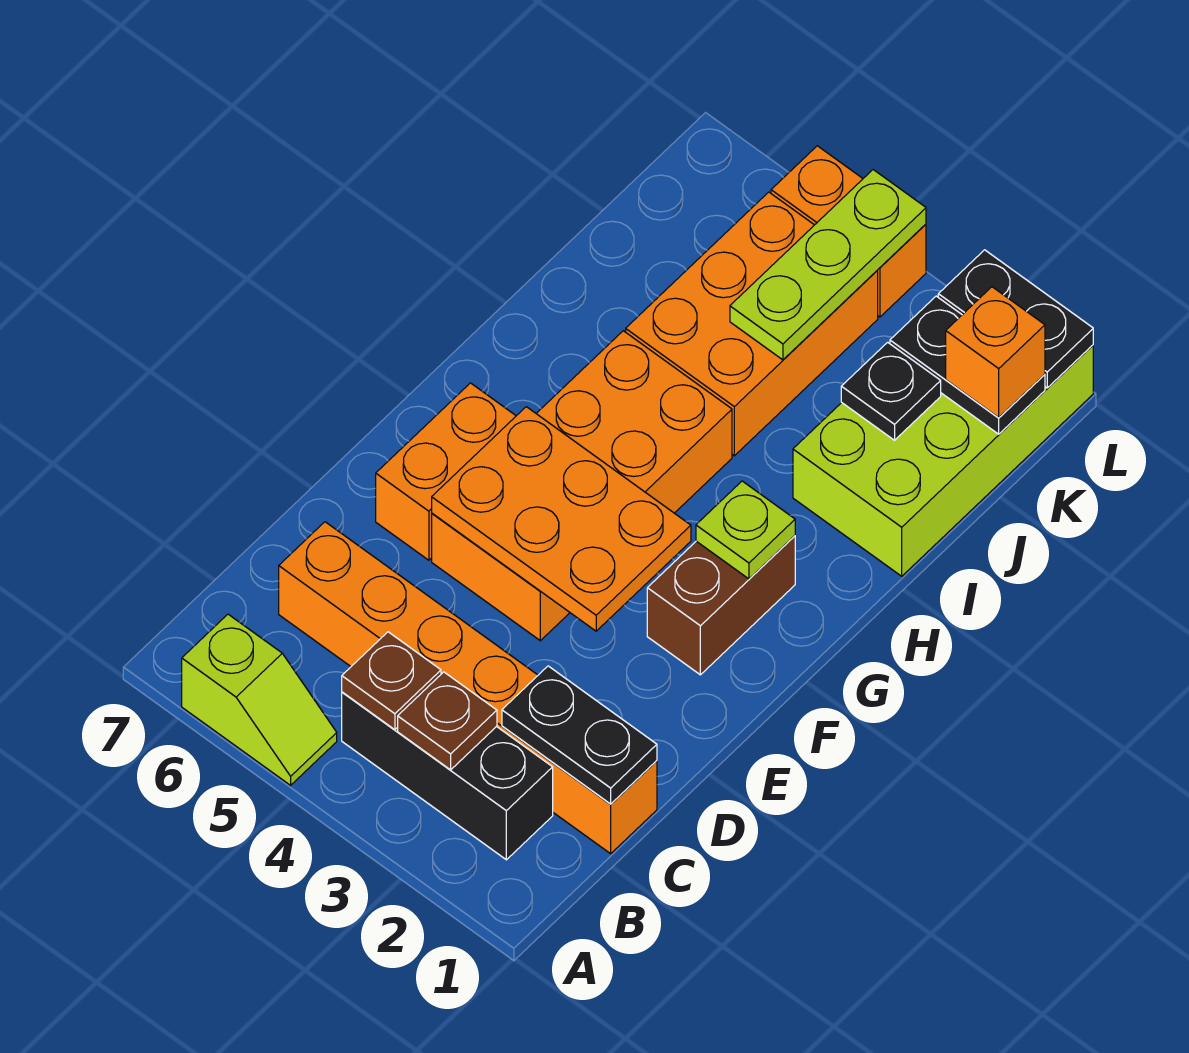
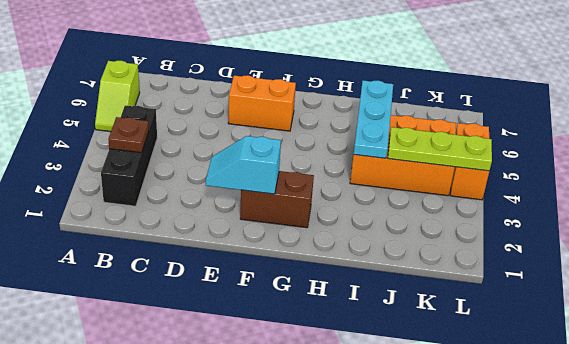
cyan slope E2:F2 level 2 top F -> none
cyan plate I4:I6 level 2 -> none
none -> orange brick C1:C6 level 1
none -> orange brick E4:H5 level 1
none -> lime brick I1:L2 level 1

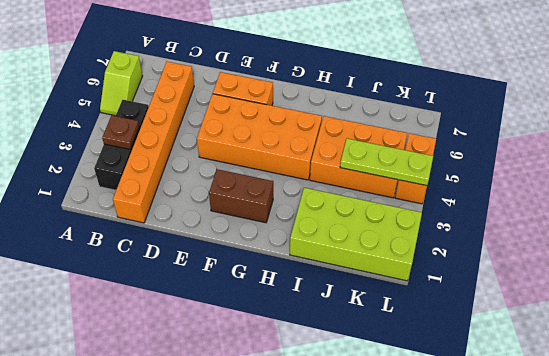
none -> brown plate B4 level 2
none -> black plate C1:C2 level 2
none -> orange plate E3:F5 level 2

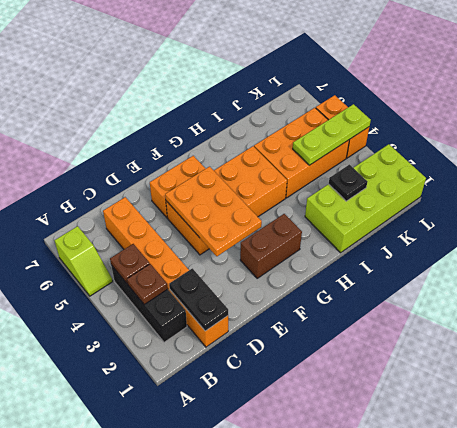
none -> lime plate G2 level 2
none -> black plate K1:K2 level 2
none -> black plate L1:L2 level 2

